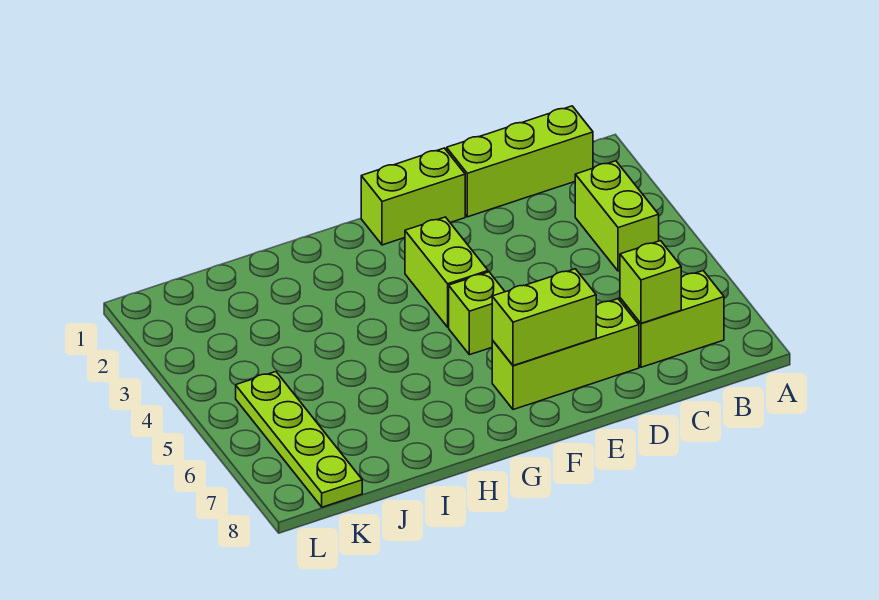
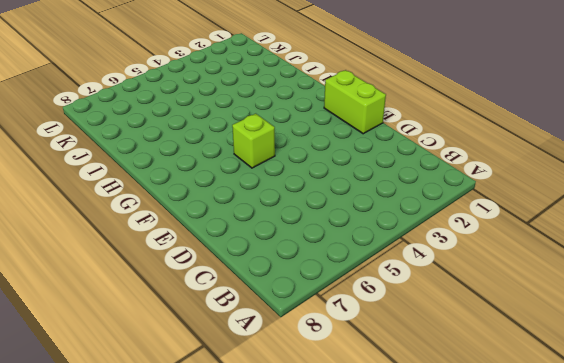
none -> lime brick B1:D1 level 1
none -> lime brick B3:B4 level 1

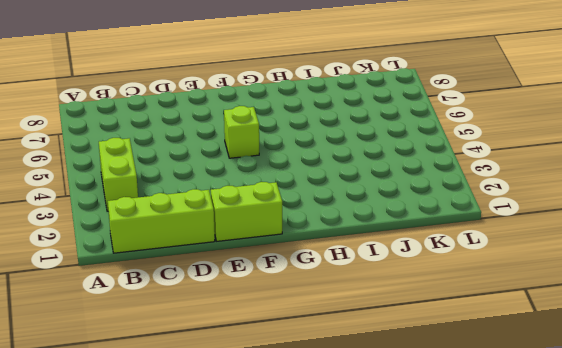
none -> lime brick B7:C7 level 1
none -> lime brick D7:F7 level 1

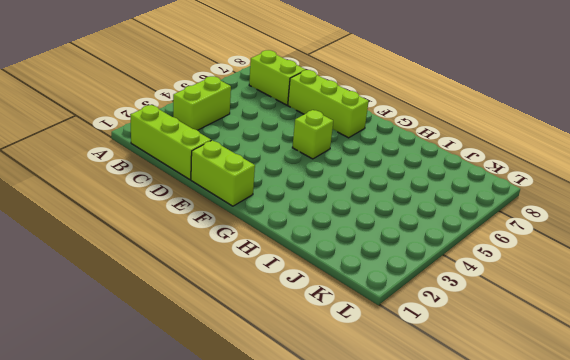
none -> lime brick F3:F4 level 1
none -> lime plate K5:K8 level 1

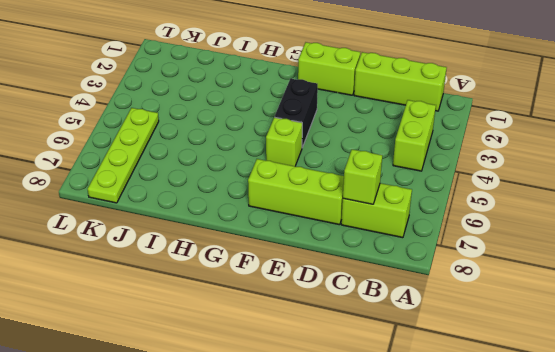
black brick F3:F4 level 1 -> lime brick F3:F4 level 1
none -> lime brick E7:F7 level 2

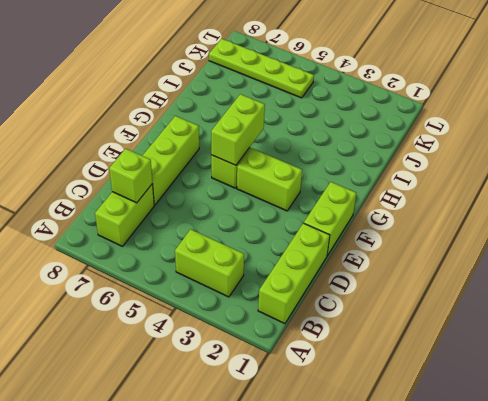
lime brick F5:G5 level 2 -> lime brick E7:F7 level 2

